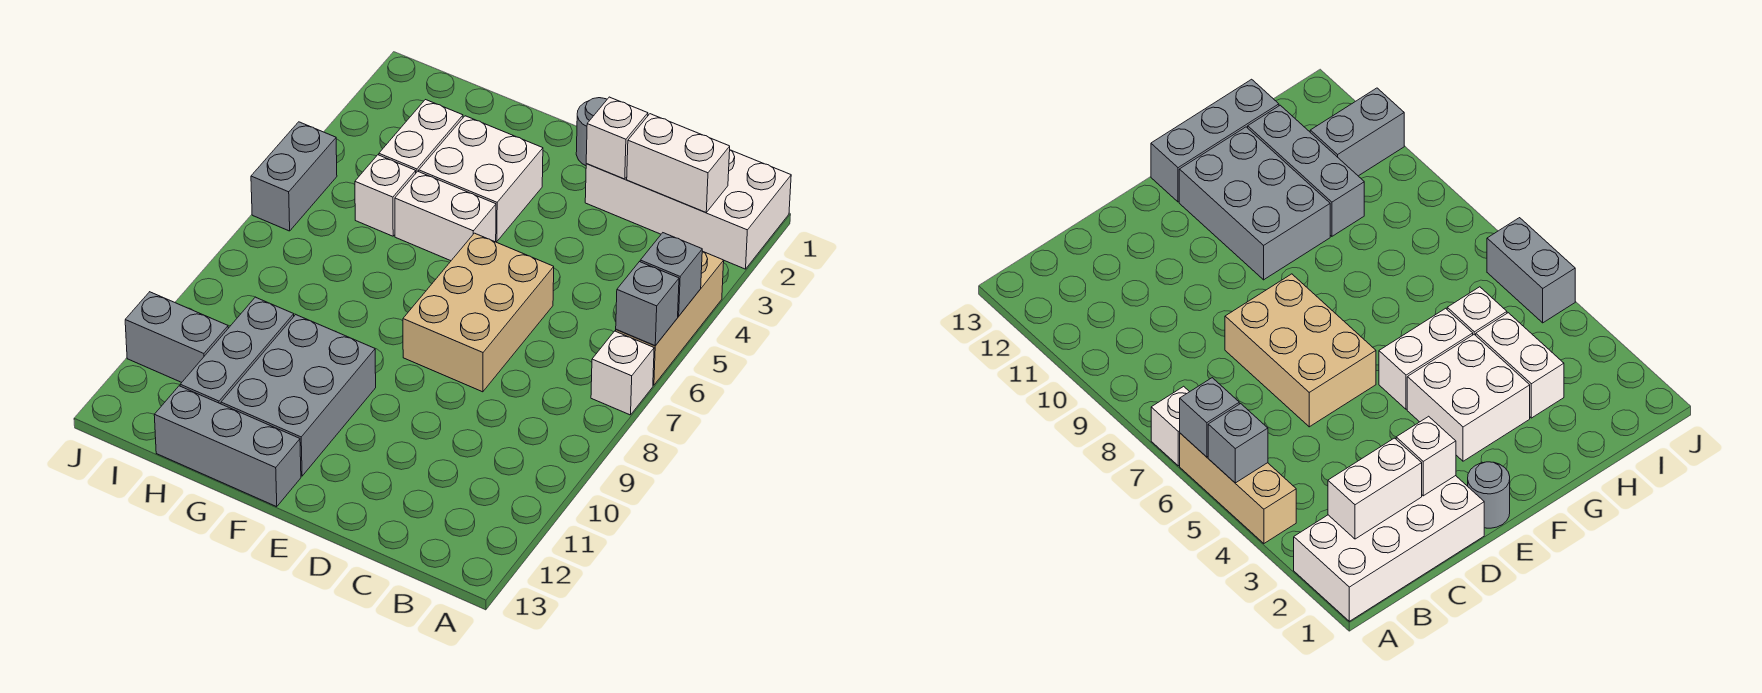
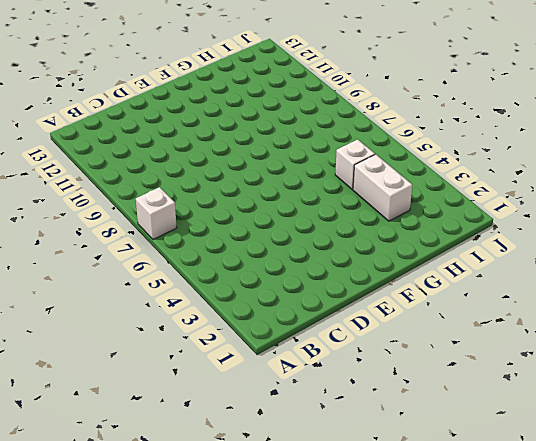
none -> white brick A1:D2 level 1
none -> tan brick A4:A6 level 1
none -> tan brick D6:E8 level 1

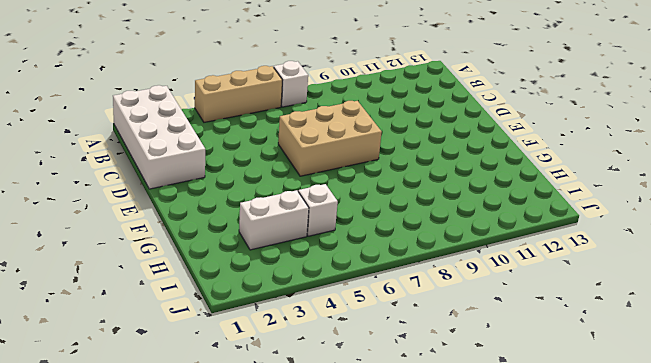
none -> grey round brick E1 level 1
none -> white brick F3:G4 level 1
none -> white brick F5:G5 level 1

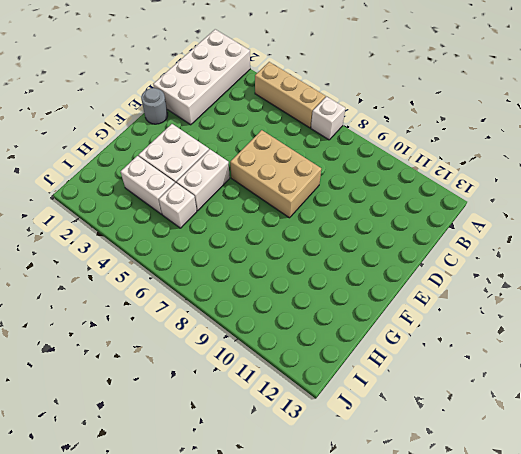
none -> grey brick F10:G12 level 1
none -> grey brick F13:H13 level 1
none -> grey brick H10:H12 level 1

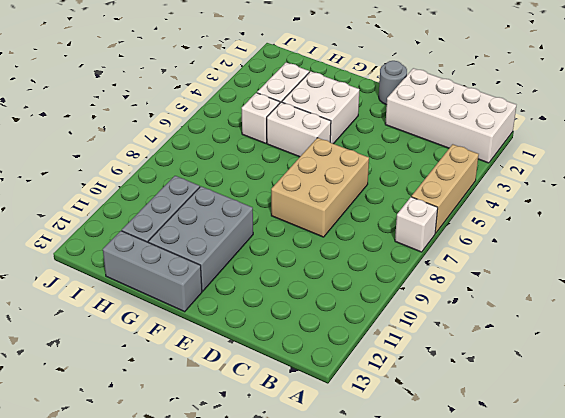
none -> grey brick I11:J11 level 1
none -> grey brick J5:J6 level 1
none -> grey brick A5 level 2

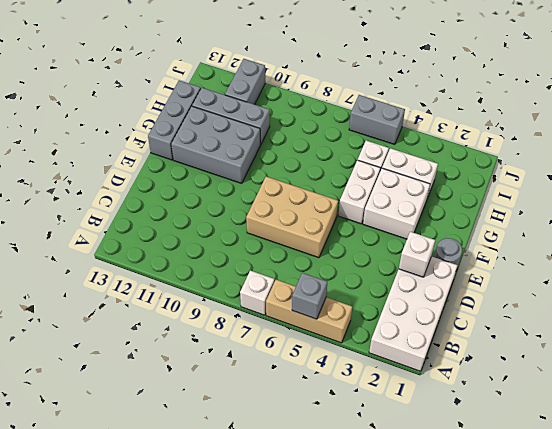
none -> grey brick A6 level 2
none -> white brick B2:C2 level 2

